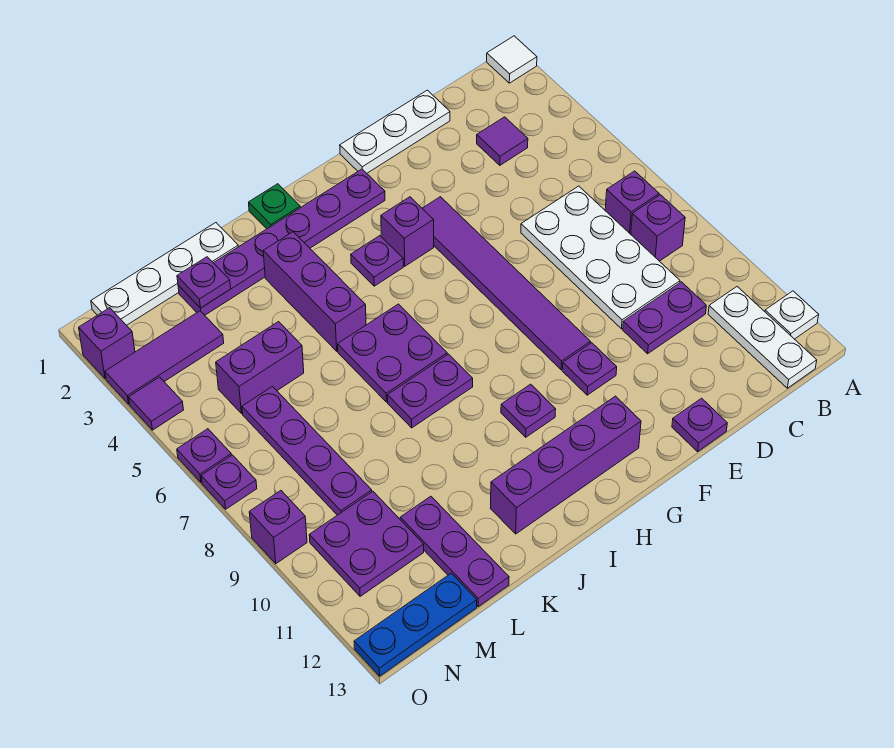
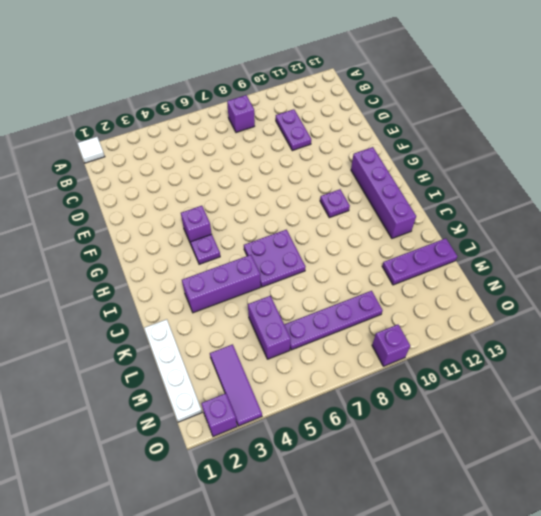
none -> white plate A12 level 1
none -> purple brick B7 level 1
none -> white plate B11:B13 level 1
none -> purple tile C3 level 1

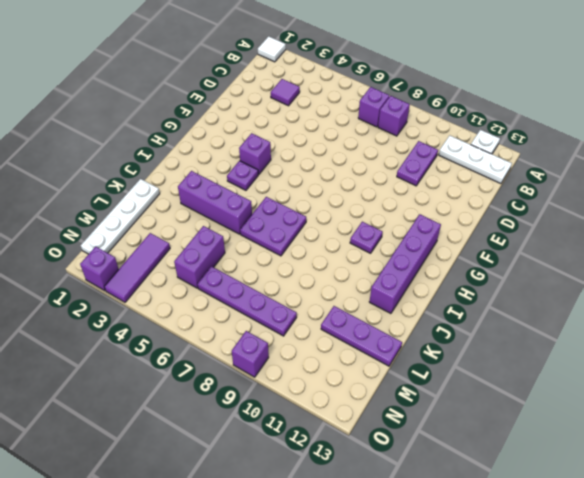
none -> white plate C6:D9 level 1
none -> white plate D1:F1 level 1
none -> purple plate E13 level 1
none -> purple tile F4:F9 level 1

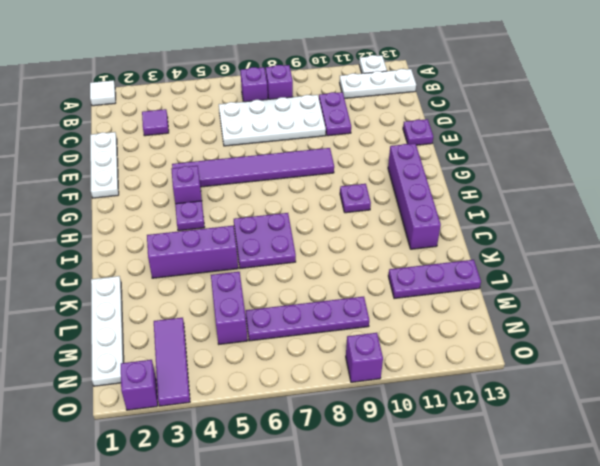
none -> purple plate F10 level 1
none -> purple plate G2:L2 level 1
none -> green plate I1 level 1
none -> purple plate I8:J8 level 1

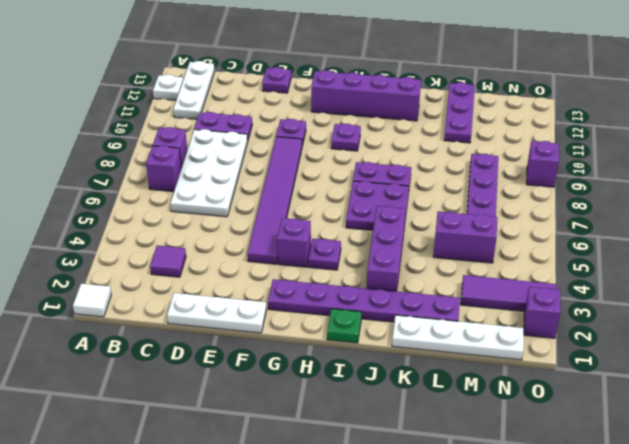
none -> purple plate M10:N11 level 1
none -> blue plate M13:O13 level 1
none -> purple tile O4 level 1
none -> purple plate O6 level 1

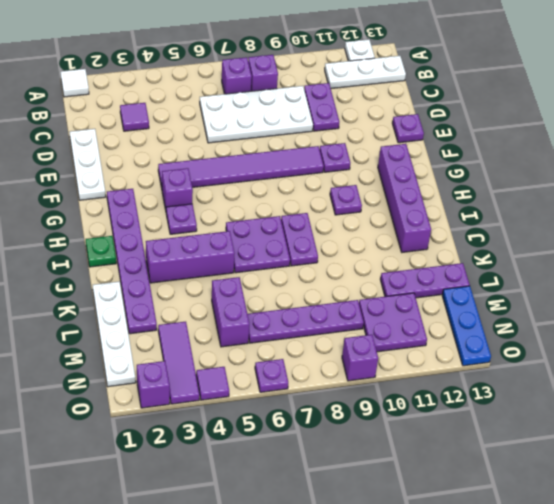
none -> purple plate O7 level 1
none -> purple plate L2 level 2

